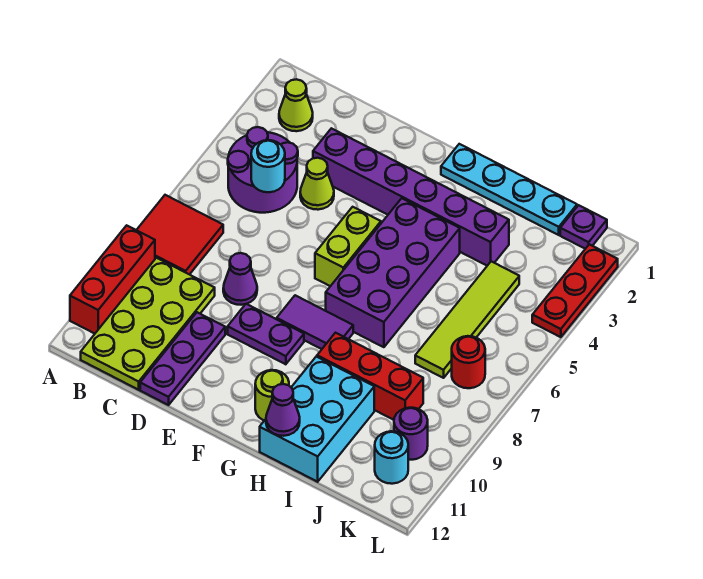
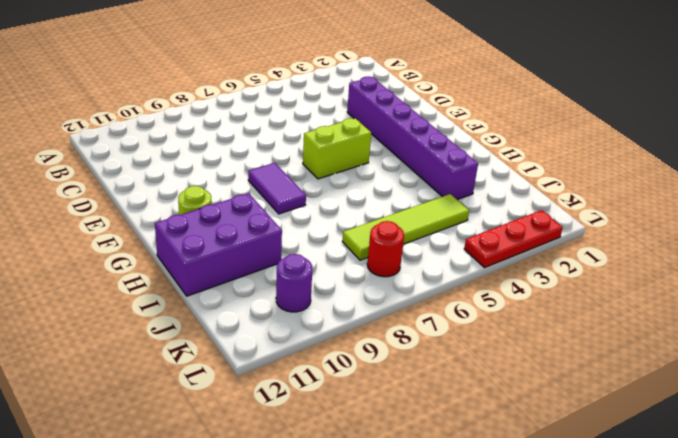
purple brick H10:I12 level 1 -> cyan brick H10:I12 level 1
none -> red tile A7:B8 level 1
none -> red brick A9:A11 level 1
none -> lime cone B2 level 1

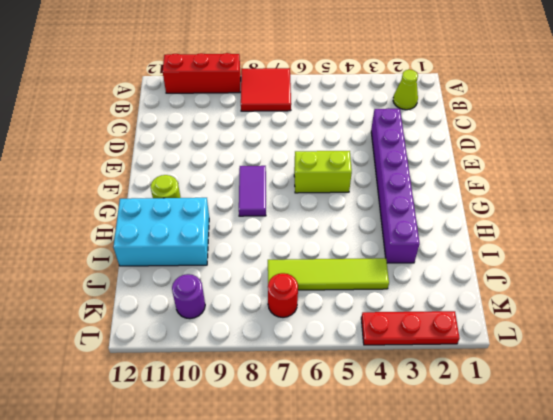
none -> purple round brick B4:C5 level 1
none -> lime plate B9:C12 level 1
none -> lime cone D4 level 1

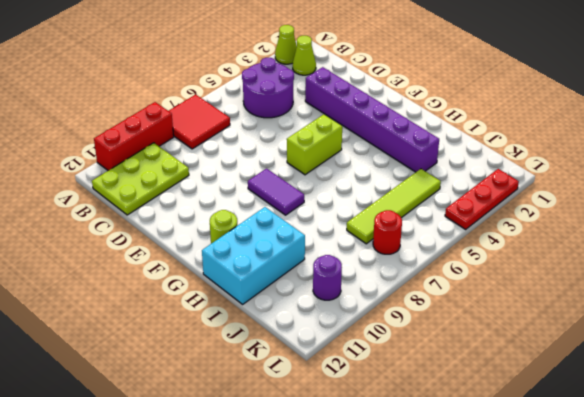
lime cone A2 level 1 -> lime cone D4 level 1
lime plate B10:C12 level 1 -> lime plate B9:C12 level 1
none -> purple cone D8 level 1
none -> purple plate D10:D12 level 1
none -> purple plate E9:F9 level 1

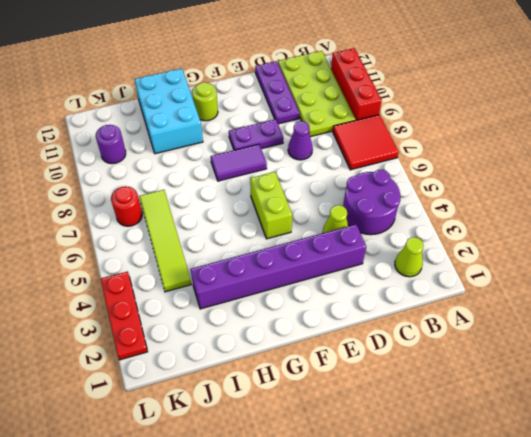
none -> cyan plate G1:J1 level 1
none -> purple brick G4:H7 level 1
none -> red brick H9:J9 level 1

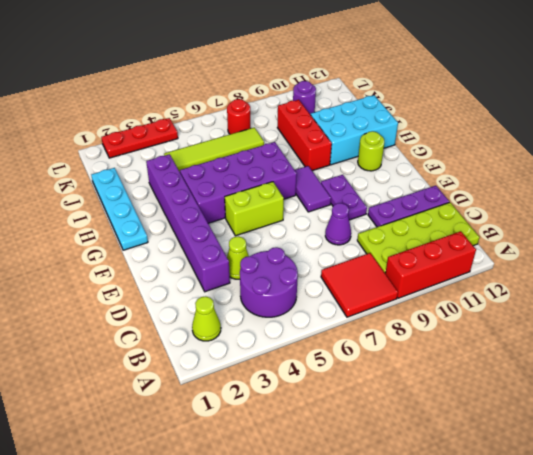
none -> purple plate K1 level 1
none -> cyan round brick K11 level 1
none -> cyan round brick C5 level 2

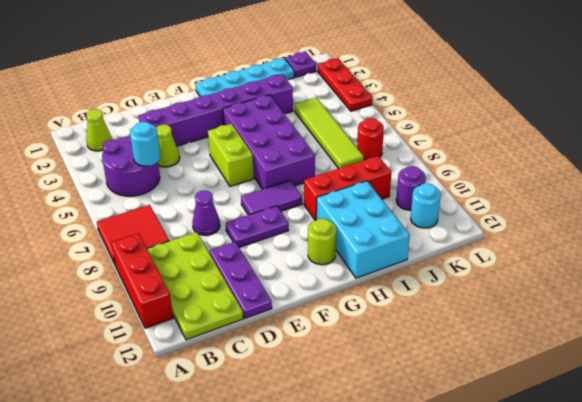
none -> purple cone H12 level 2

